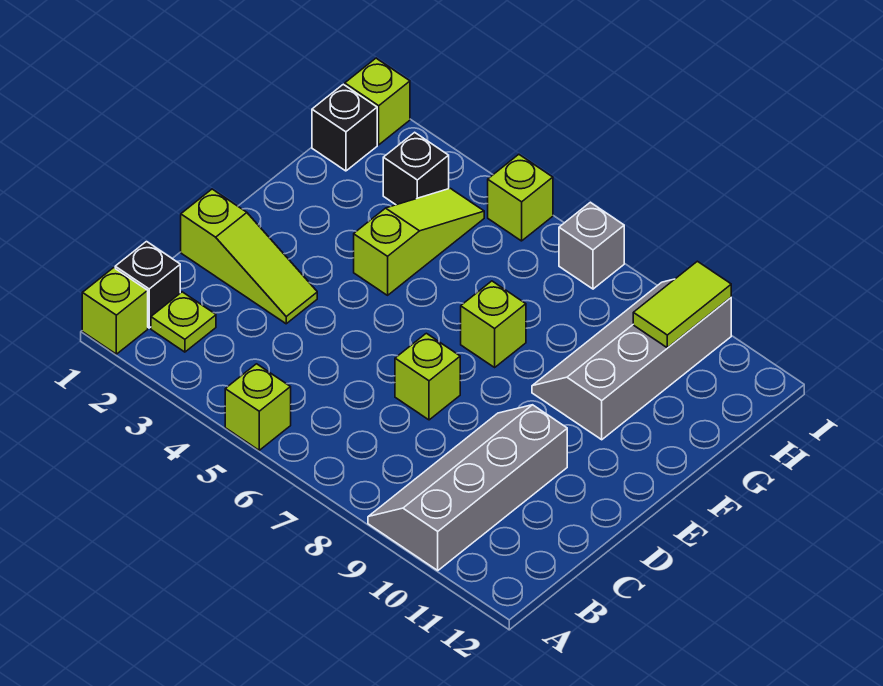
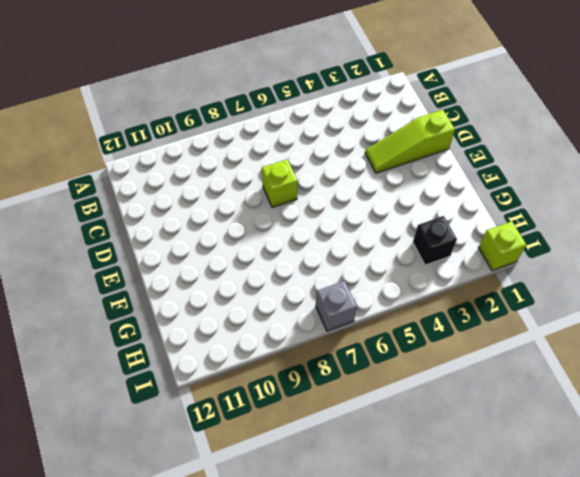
none -> lime brick A1 level 1
none -> lime brick A5 level 1
none -> grey slope A9:D10 level 1 top 10

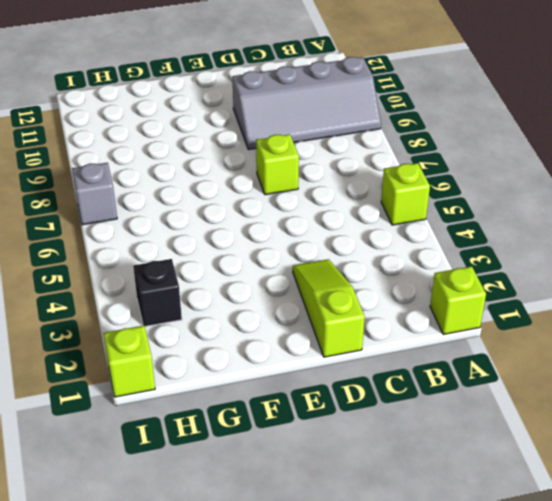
none -> black brick B1 level 1
none -> lime plate B2 level 1
none -> lime slope F4:H4 level 1 top F

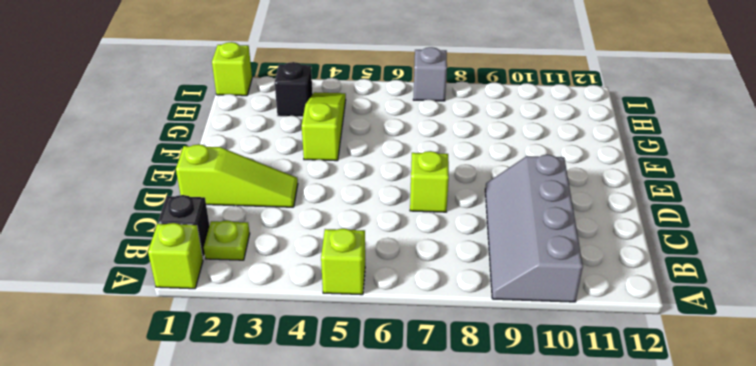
none -> lime brick F7 level 1
none -> grey slope F9:I10 level 1 top 10
none -> black brick H1 level 1

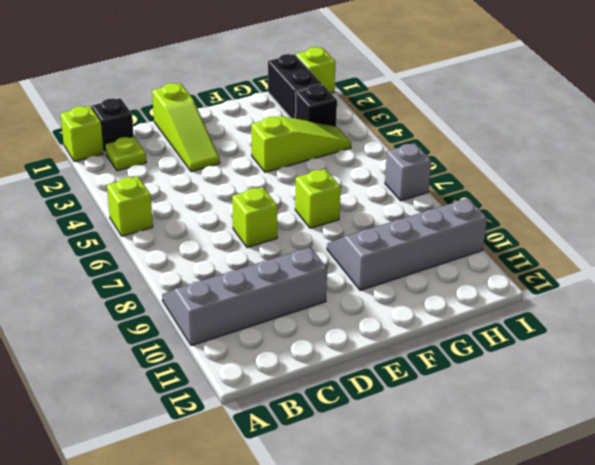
black brick H1:H2 level 1 -> black brick H1 level 1
none -> lime brick I5 level 1
none -> lime tile H10:I10 level 2

